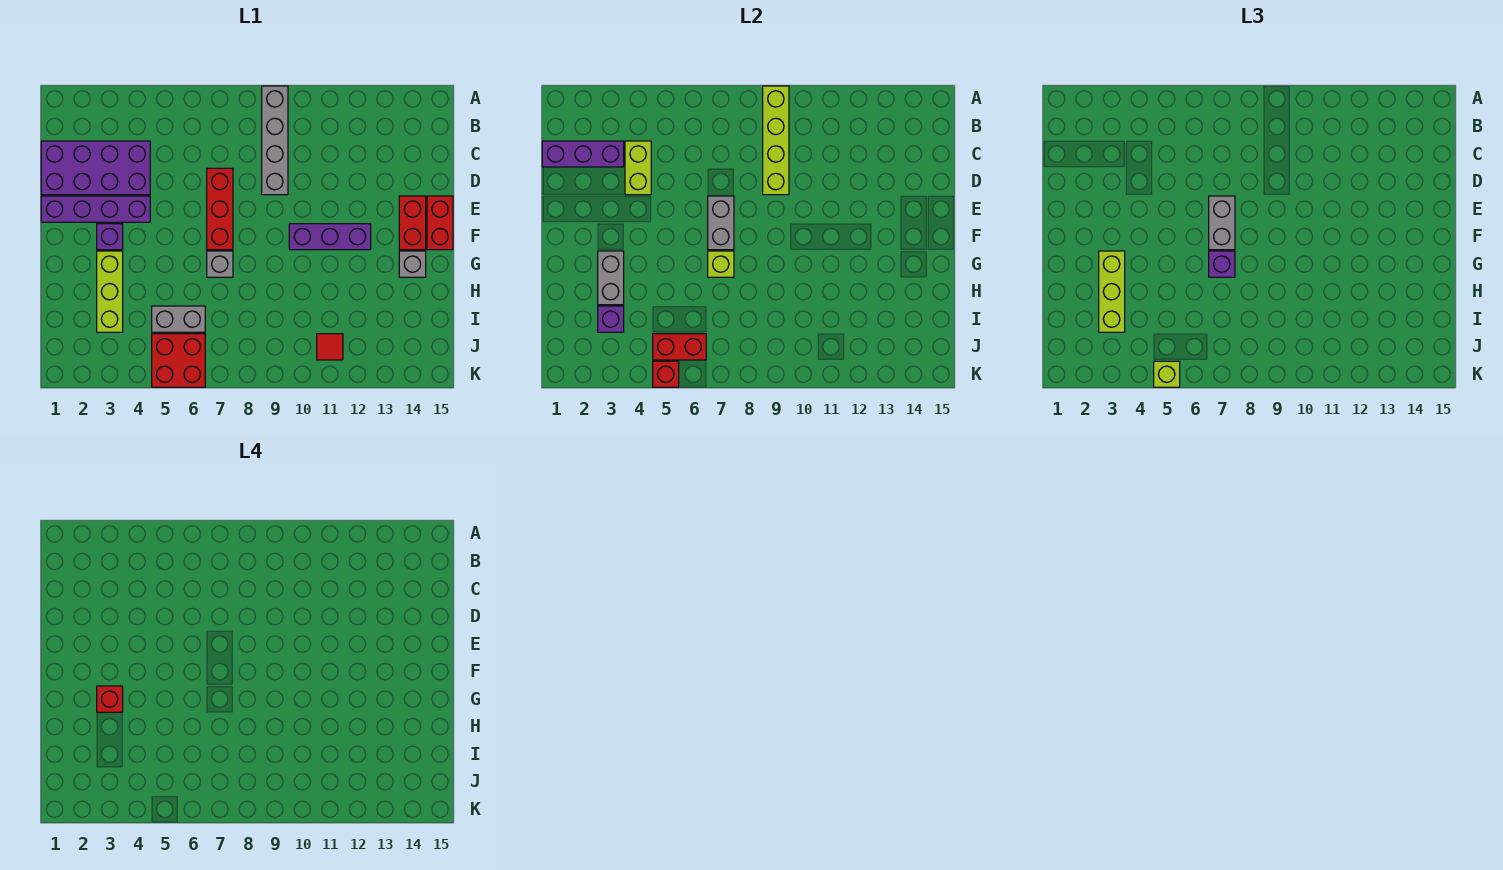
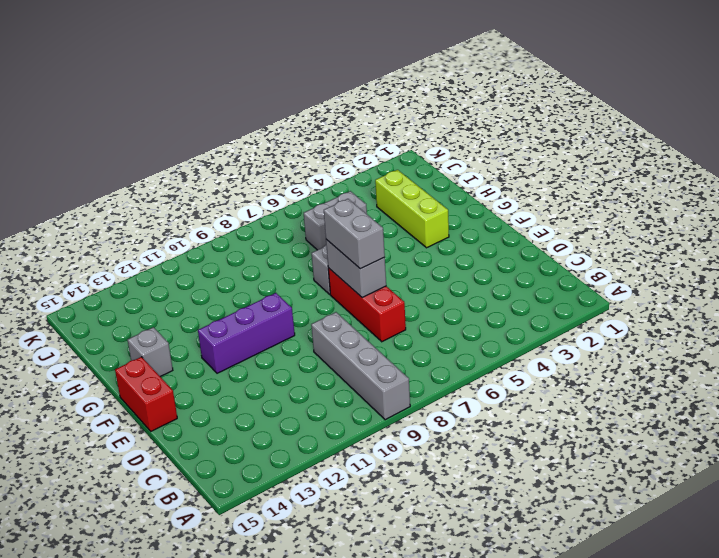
none -> purple brick C1:D4 level 1
none -> purple brick E1:E4 level 1
none -> red brick E14:F14 level 1

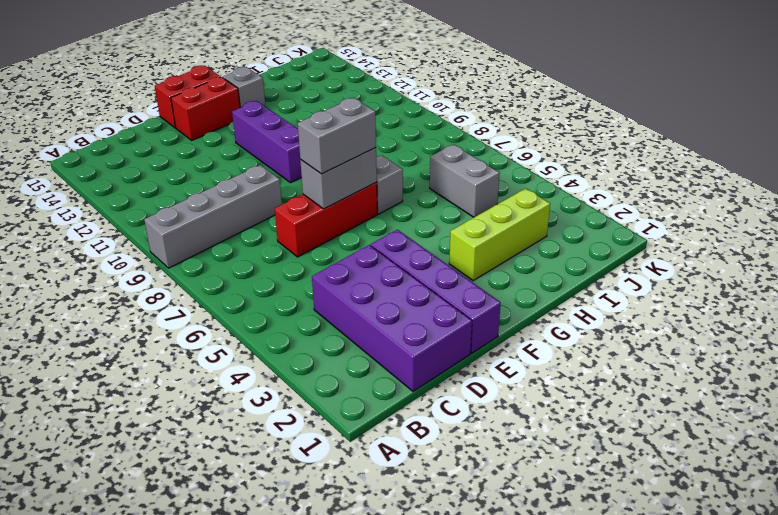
none -> purple brick F3 level 1
none -> red brick J5:K6 level 1
none -> red tile J11 level 1

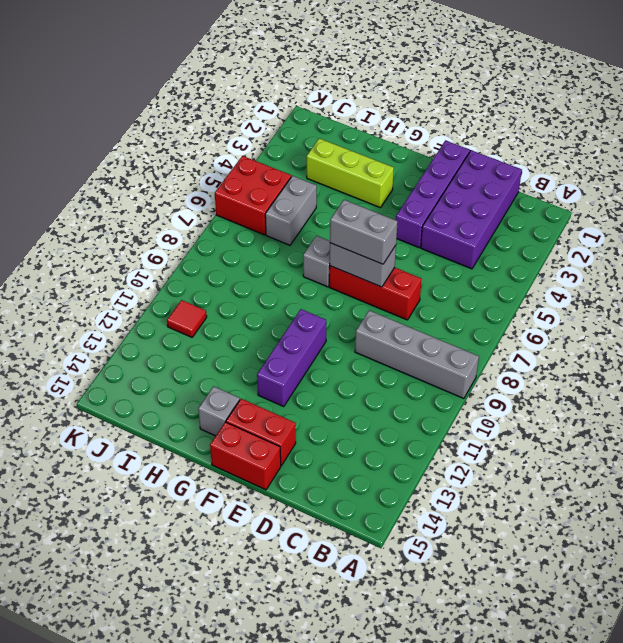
none -> purple brick F3 level 1
none -> lime brick A9:D9 level 2
none -> purple brick C1:C3 level 2

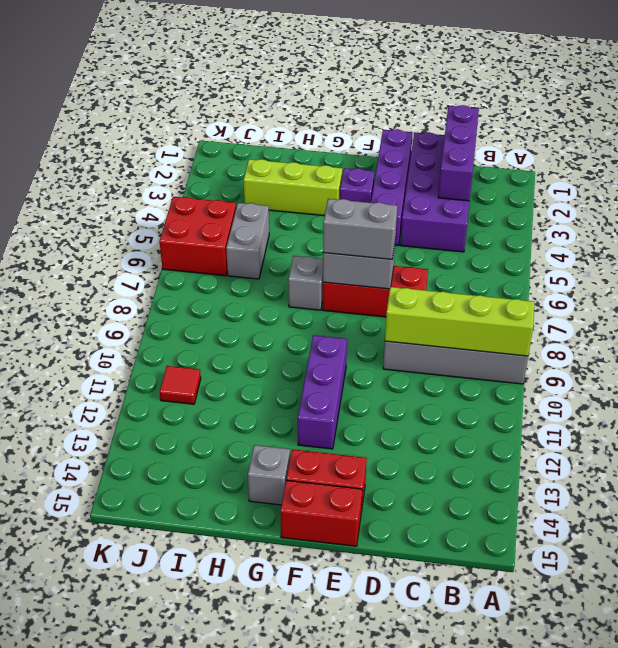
none -> lime brick C4:D4 level 2
none -> grey brick G3:H3 level 2
none -> lime brick G7 level 2

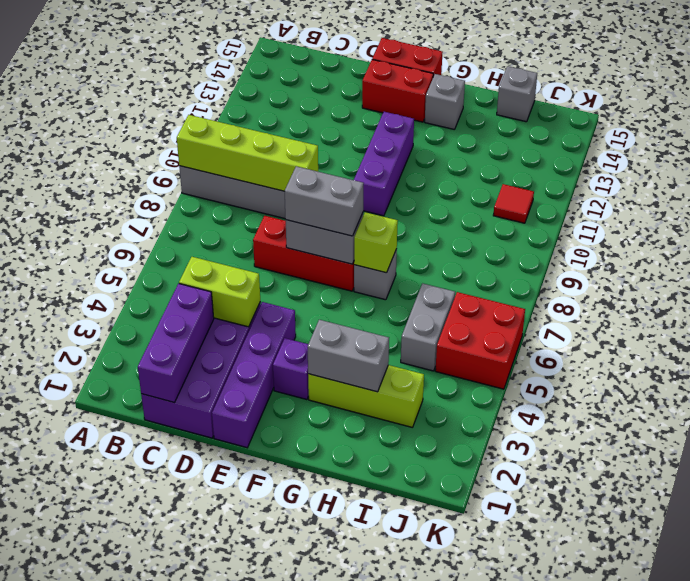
grey brick I15 level 1 -> none
none -> purple brick I3 level 2
none -> red brick J5:J6 level 2
none -> red brick K5 level 2

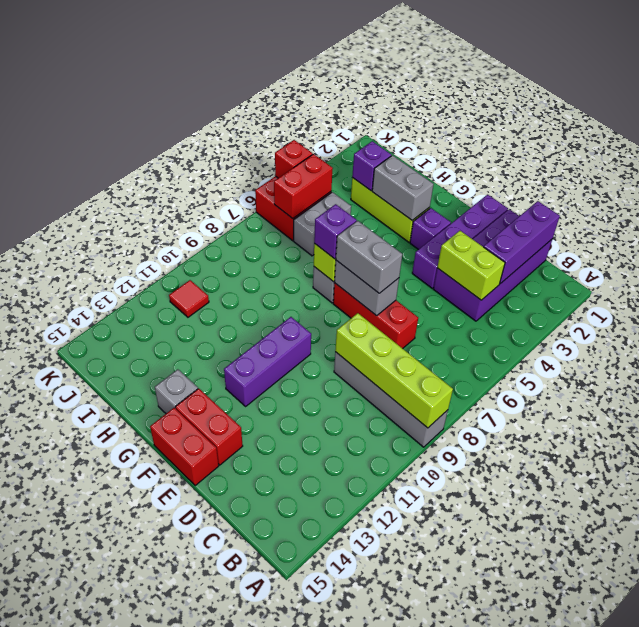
none -> lime brick G3:I3 level 3
none -> lime brick K5 level 3
none -> red brick G3 level 4

